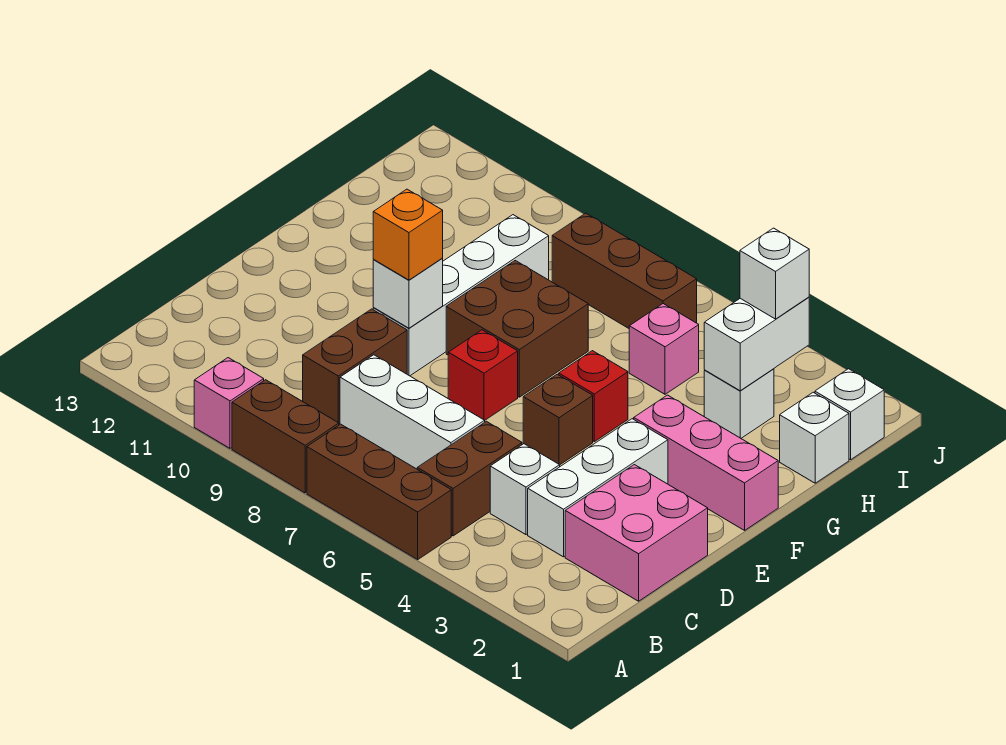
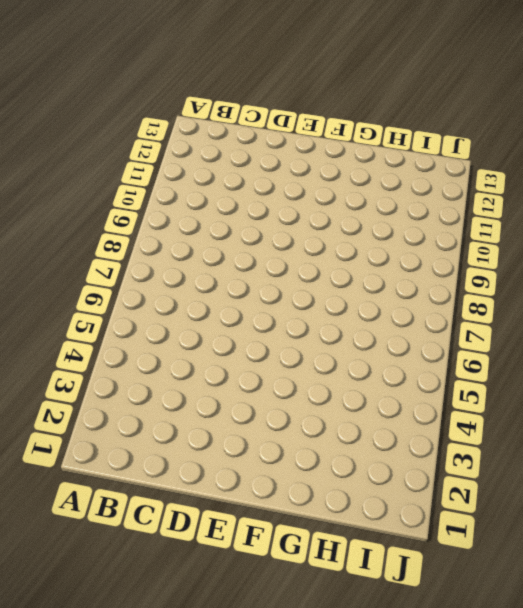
none -> brown brick A5:A7 level 1
none -> brown brick A8:A9 level 1
none -> pink brick A10 level 1

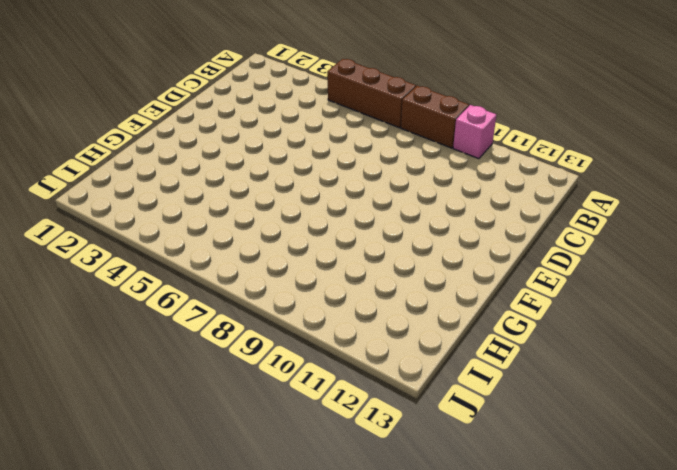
none -> brown brick B5:C5 level 1
none -> pink brick C1:D2 level 1
none -> white brick C3:E3 level 1

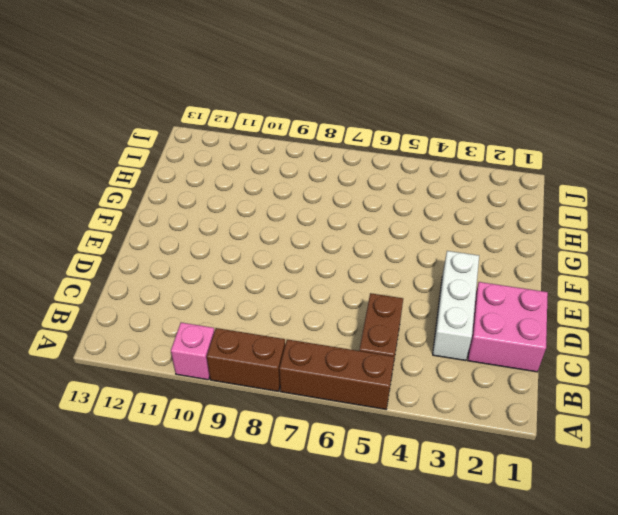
none -> white brick C4 level 1
none -> white brick C6:C8 level 1
none -> brown brick C9:D9 level 1

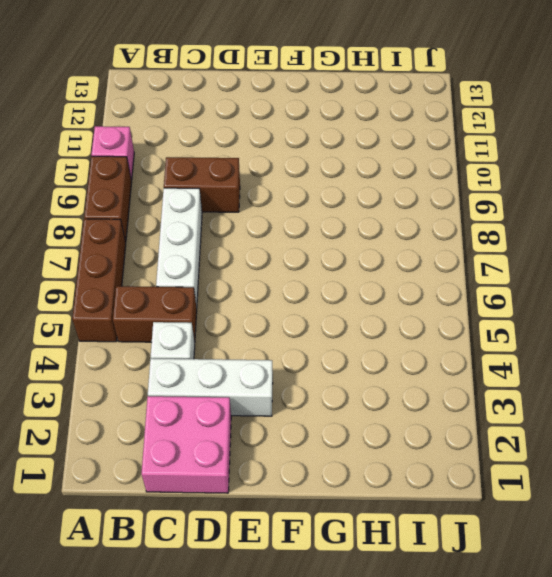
none -> brown brick E5 level 1
none -> red brick E7 level 1
none -> white brick E9:H9 level 1

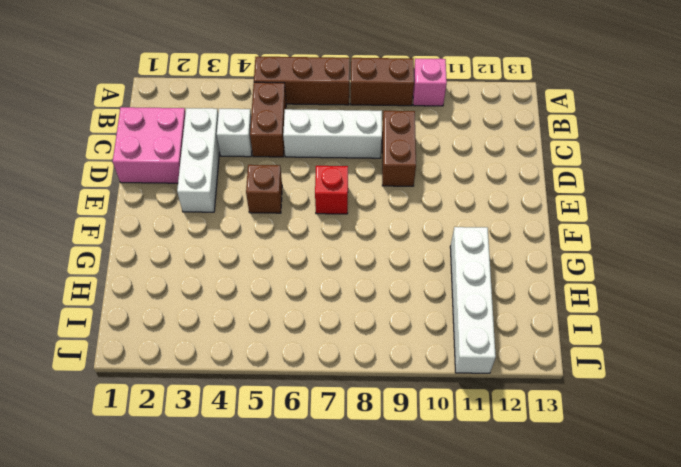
white brick G11:J11 level 1 -> white brick E9:H9 level 1
none -> pink brick F1:F3 level 1
none -> red brick F5 level 1
none -> brown brick F7:G8 level 1

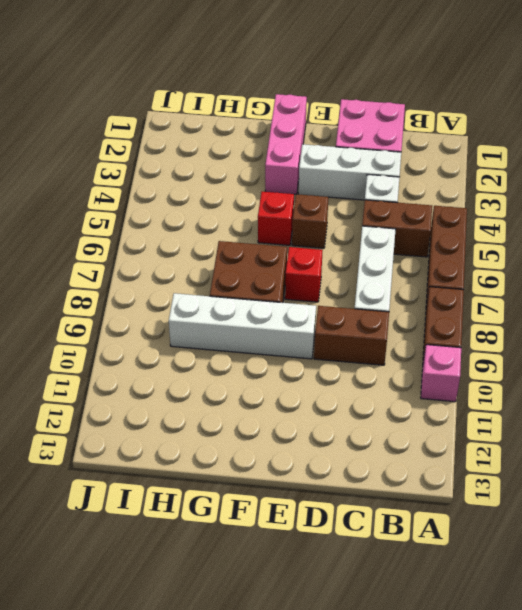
none -> white brick H1 level 1
none -> white brick H3 level 1
none -> pink brick H5 level 1

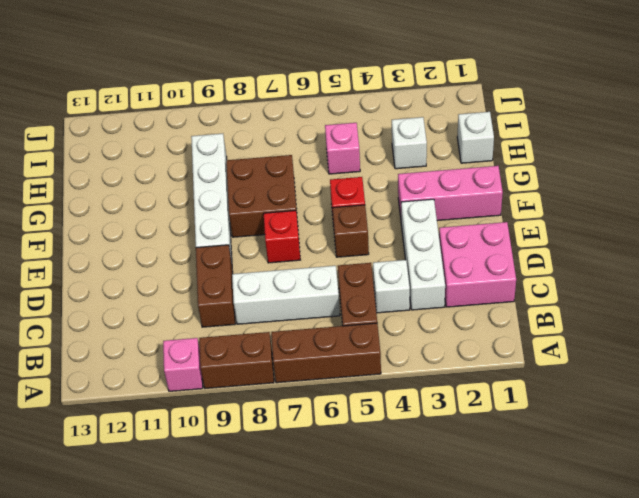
none -> white brick I1 level 1
none -> brown brick I6:I8 level 1
none -> white brick E9 level 2

